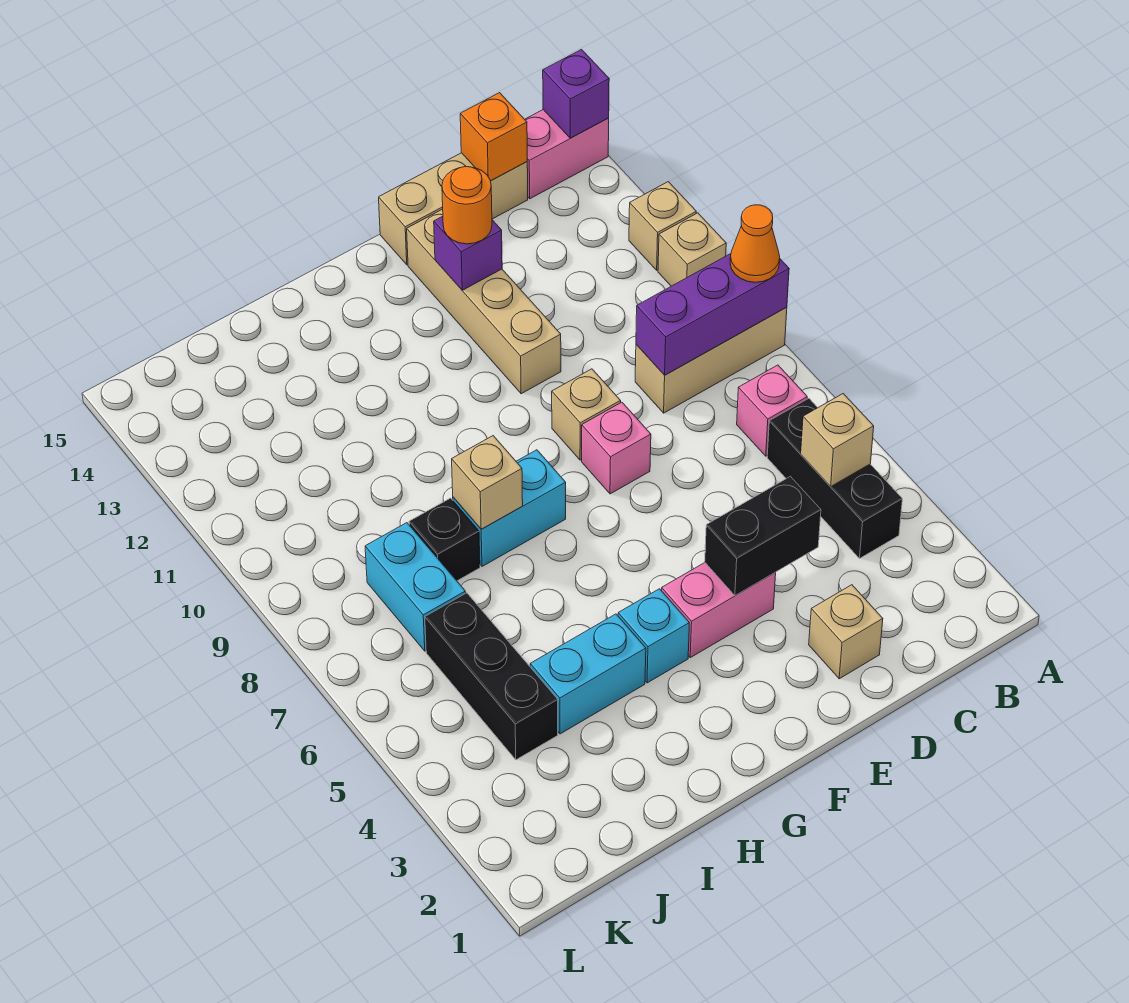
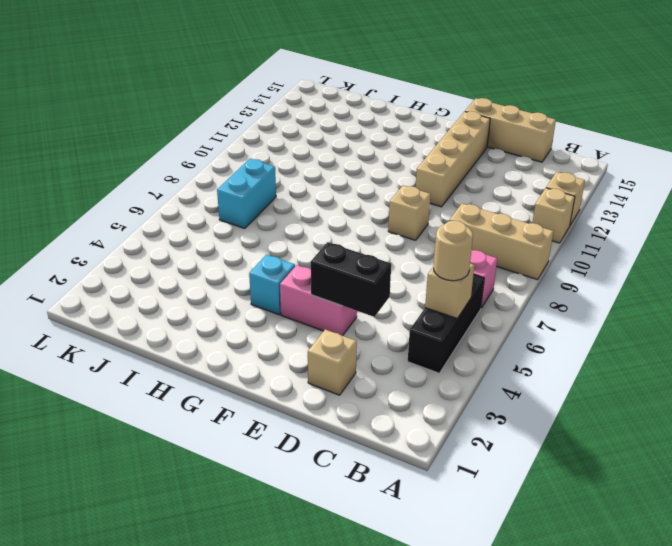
tan round brick B5 level 3 -> none
none -> pink brick A15:B15 level 1
none -> pink brick E8 level 1
none -> cyan brick G8:H8 level 1

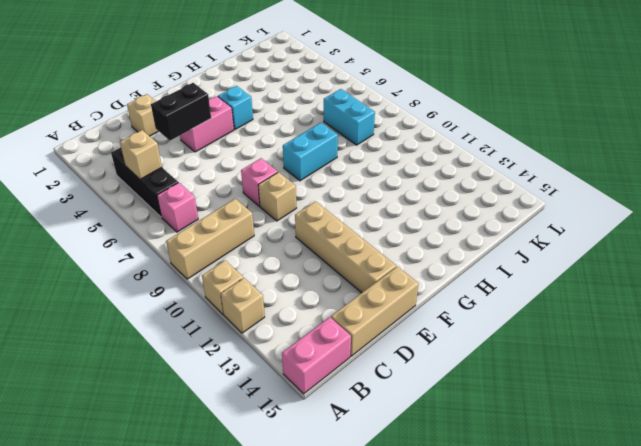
none -> cyan brick H4:I4 level 1
none -> black brick I8 level 1
none -> black brick J4:J6 level 1

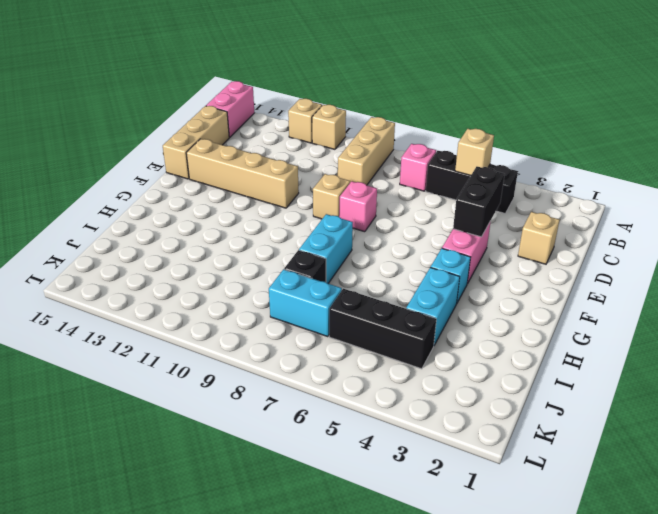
none -> purple brick A9:C9 level 2
none -> purple brick A15 level 2
none -> orange brick C15 level 2

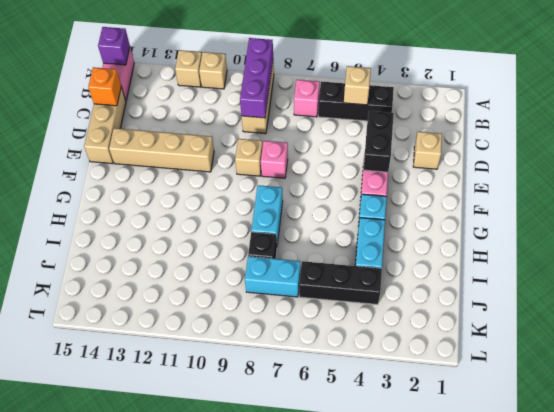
none -> purple brick E13 level 2
none -> tan brick H8 level 2
none -> orange cone A9 level 3

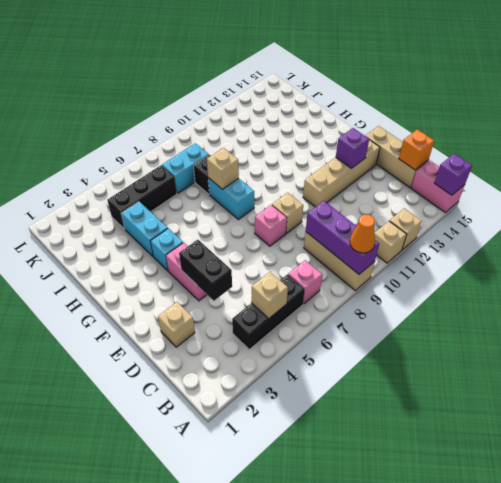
none -> orange round brick E13 level 3

